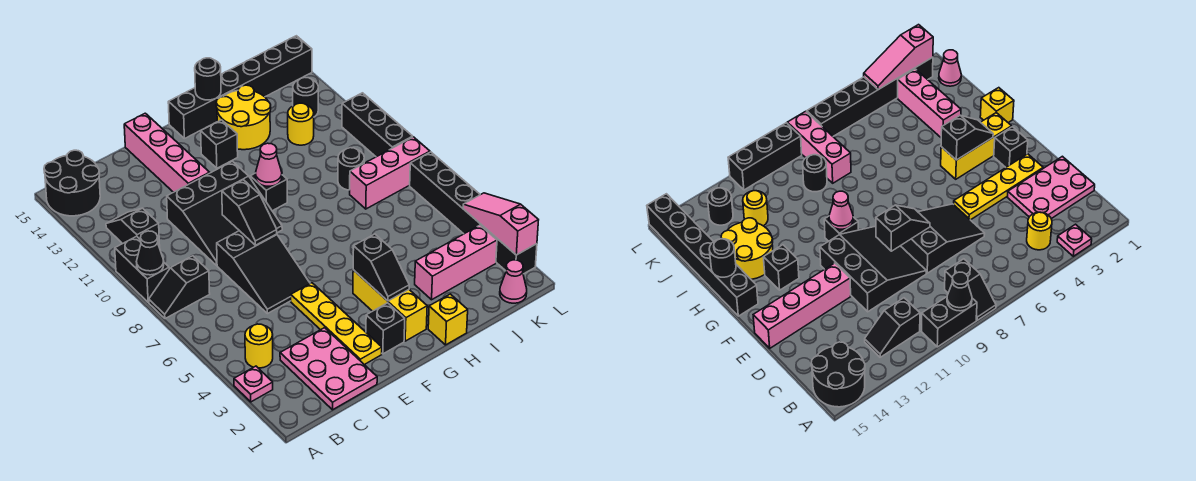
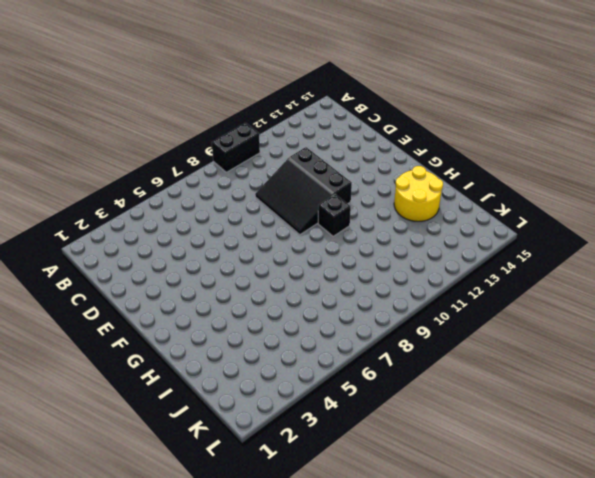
none -> pink plate A3 level 1
none -> black slope A8:B8 level 1 top B
none -> black round brick A14:B15 level 1
none -> yellow round brick B4 level 1

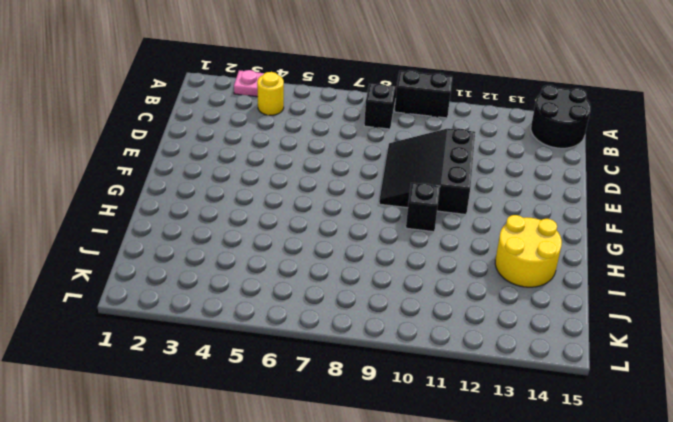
none -> black slope B11:B12 level 1 top 11
none -> pink plate C1:D3 level 1
none -> black slope D6:E8 level 1 top 8
none -> yellow plate E2:E5 level 1

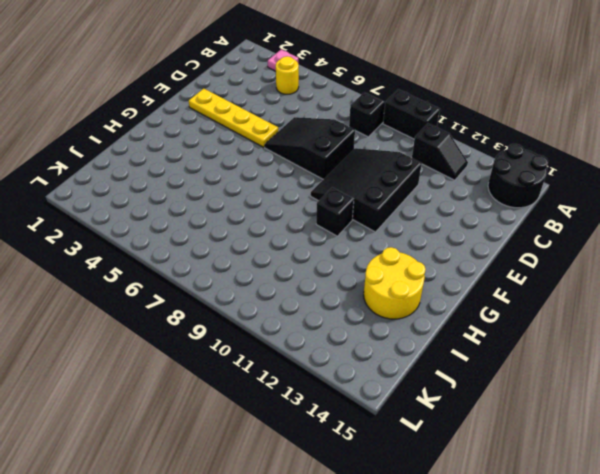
none -> pink plate C1:D3 level 1
none -> pink brick E12:E15 level 1
none -> black brick F2 level 1
none -> yellow brick G2:G4 level 1

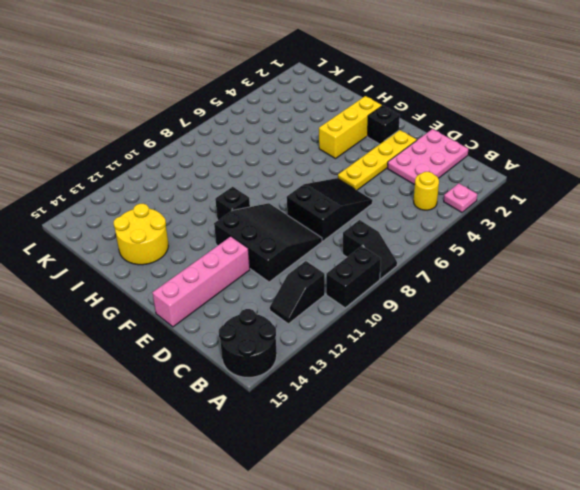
none -> black brick G13 level 1
none -> black brick G15:L15 level 1
none -> yellow brick H1 level 1
none -> pink brick I3:K3 level 1

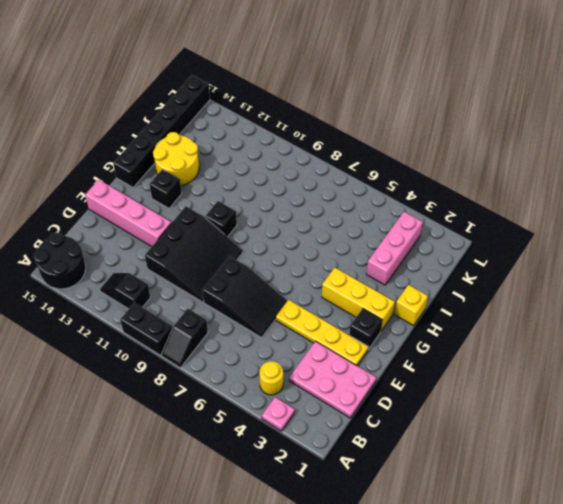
none -> pink brick J8:L8 level 1
none -> black round brick J9 level 1
none -> yellow round brick J12 level 1
none -> pink cone K1 level 1

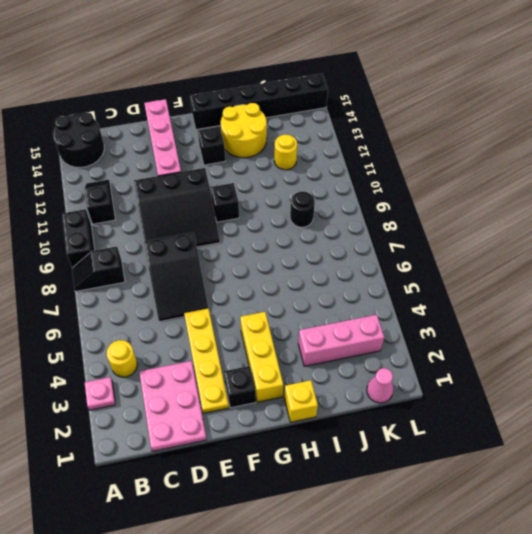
none -> pink brick J8:L8 level 1
none -> black round brick K13 level 1
none -> black brick L2:L7 level 1
none -> black brick L9:L11 level 1

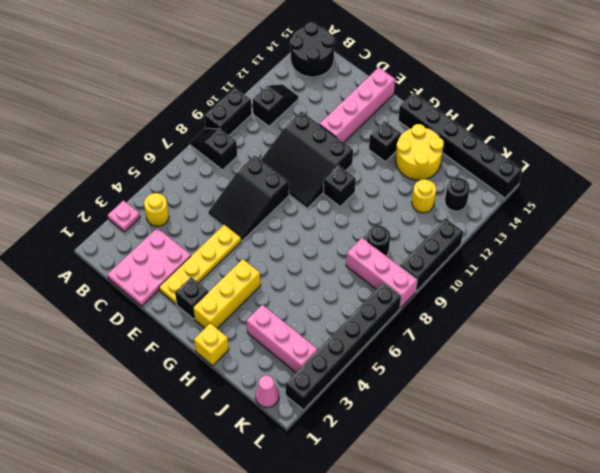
none -> black cone A9 level 2
none -> black slope E8:E9 level 2 top 9
none -> black slope G3:G4 level 2 top 4
none -> pink cone G10 level 2

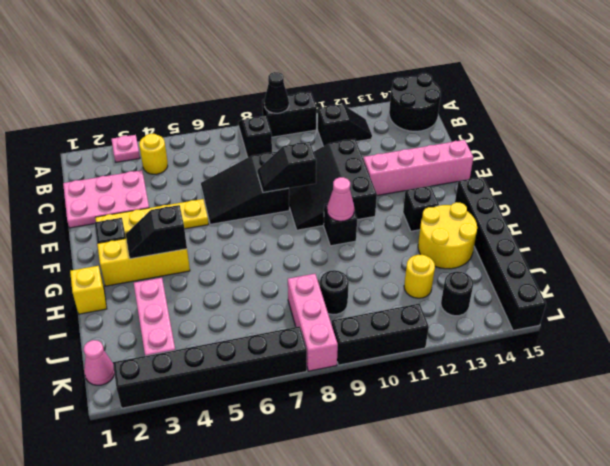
none -> black round brick H15 level 2
none -> pink slope L2:L4 level 2 top 2

